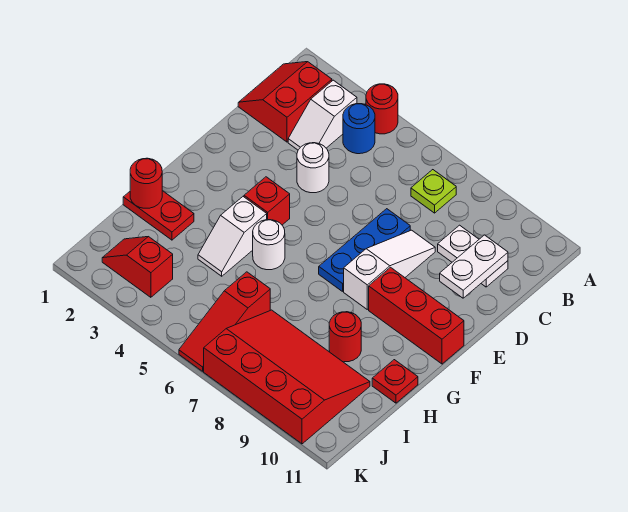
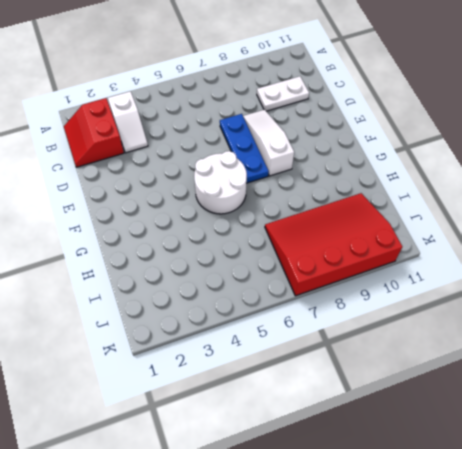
white round brick F5:G6 level 1 -> white round brick G5 level 1
none -> red round brick A4 level 1
none -> blue round brick B4 level 1
none -> lime plate B7 level 1

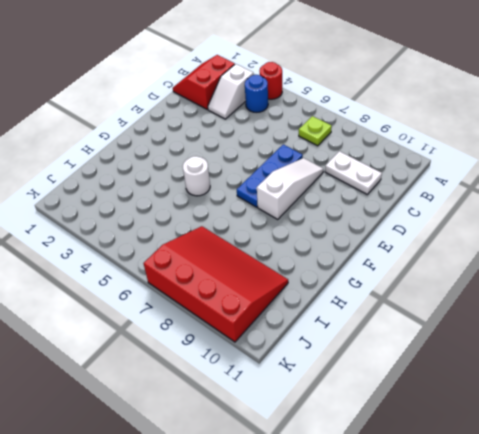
none -> white round brick D4 level 1
none -> red brick F4 level 1
none -> red brick F9:F11 level 1

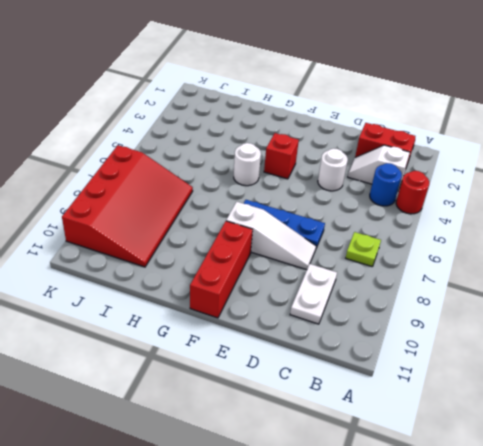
none -> white slope G4:H4 level 1 top G
none -> red plate H1:H2 level 1
none -> red round brick H9 level 1

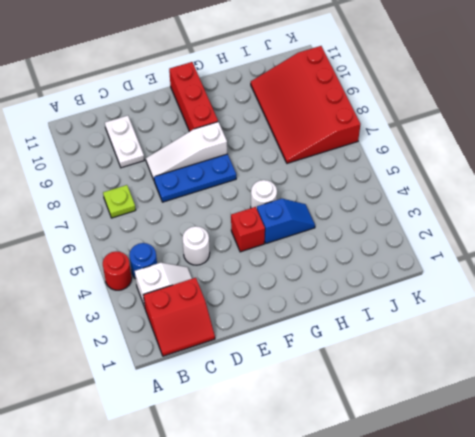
blue slope G4:H4 level 1 top G -> white slope G4:H4 level 1 top G
none -> red plate H1:H2 level 1
none -> red round brick H9 level 1
none -> red plate H11 level 1

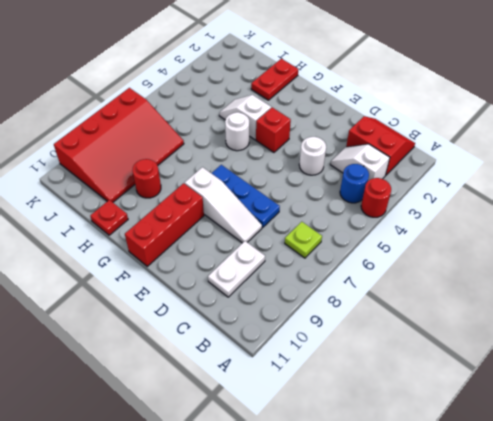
none -> red slope I6:K6 level 1 top I
none -> red slope J2:J3 level 1 top 3
none -> white plate C10:D10 level 2

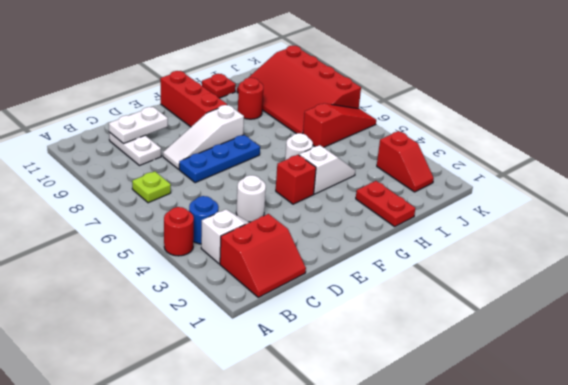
none -> red round brick H1 level 2

